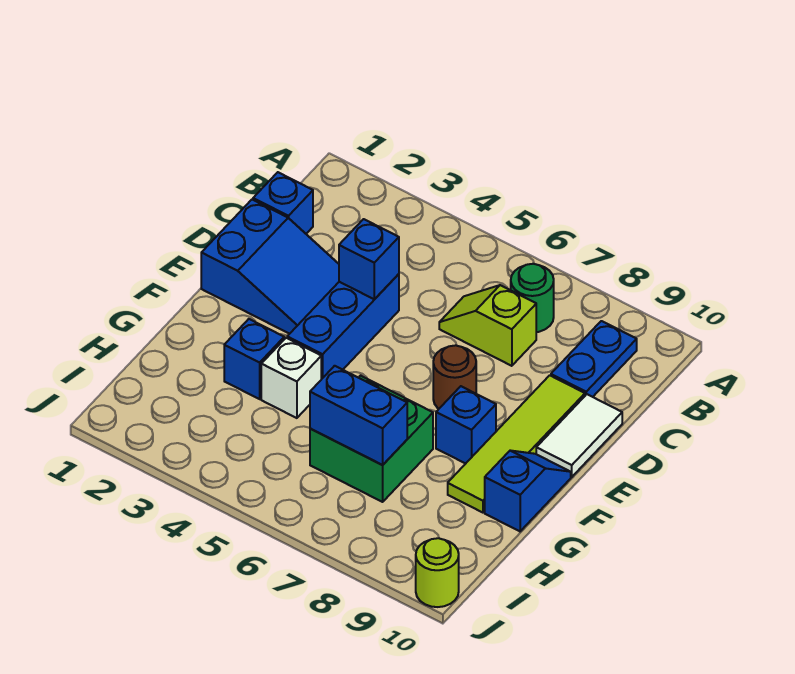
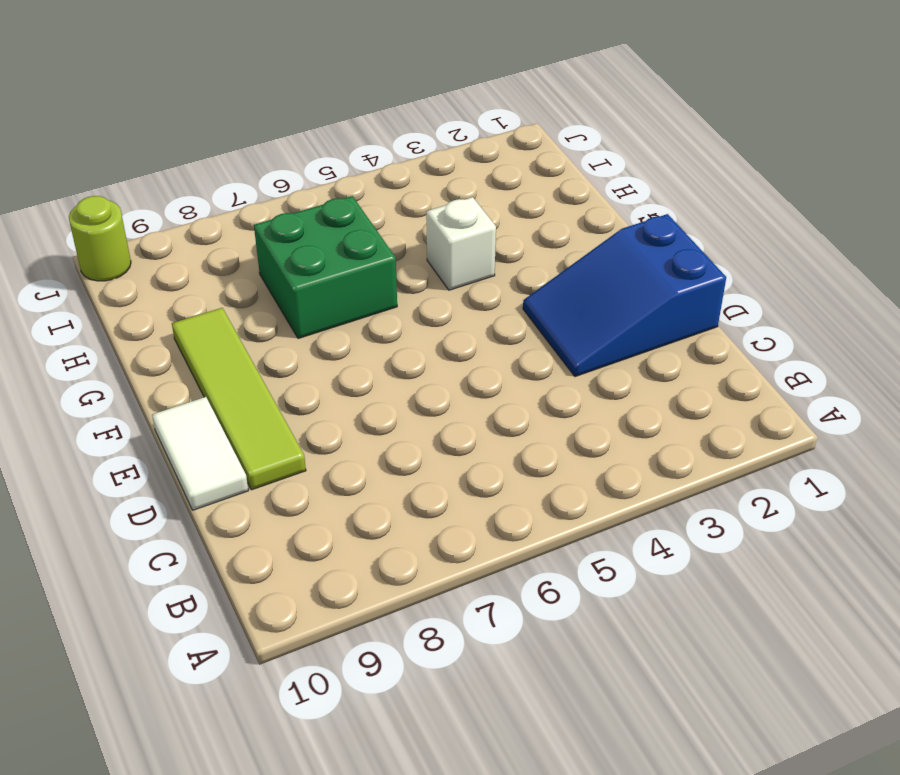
none -> green round brick B7 level 1
none -> blue plate B9:C9 level 1
none -> blue brick C1 level 1

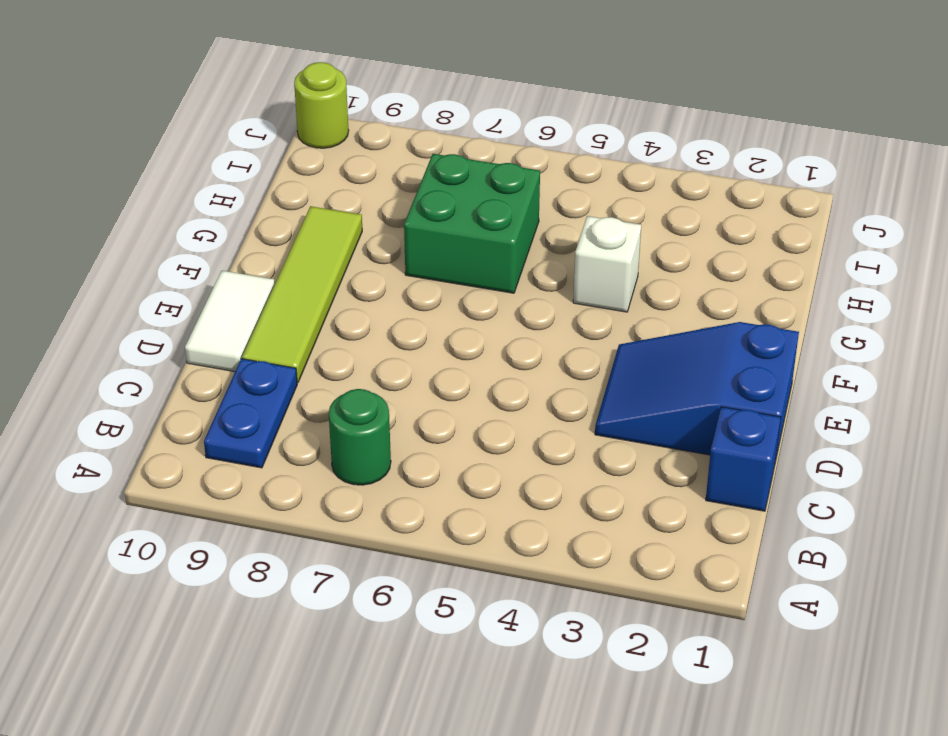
none -> lime slope C6:C7 level 1 top 7
none -> blue brick D4:F4 level 1
none -> brown round brick E7 level 1

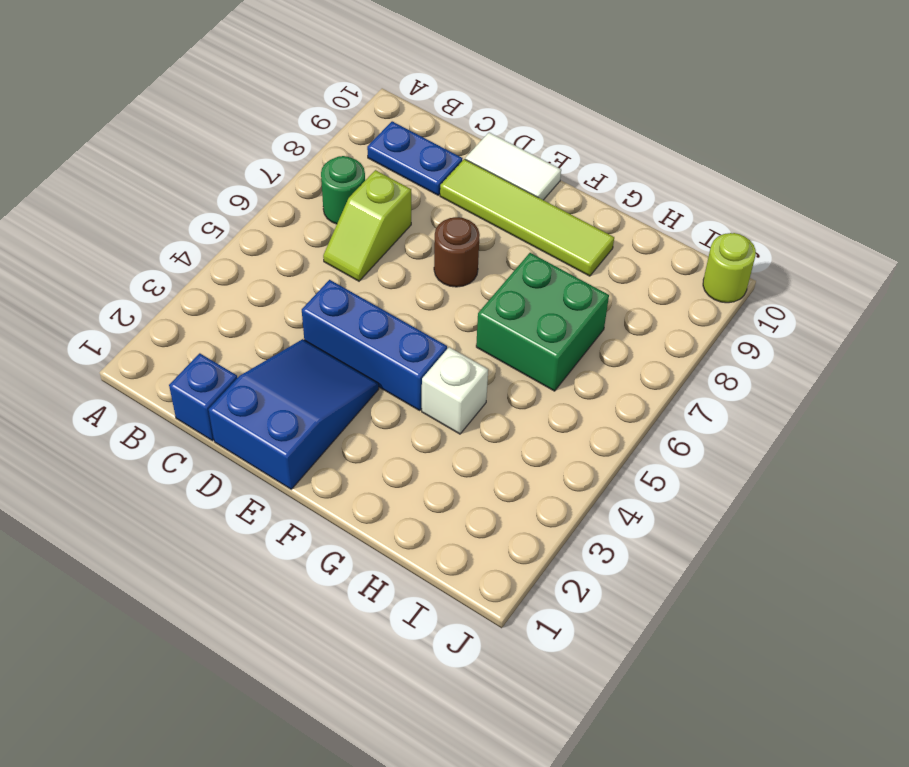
none -> blue brick F8 level 1
none -> blue slope F10:G10 level 1 top G
none -> blue brick G3 level 1

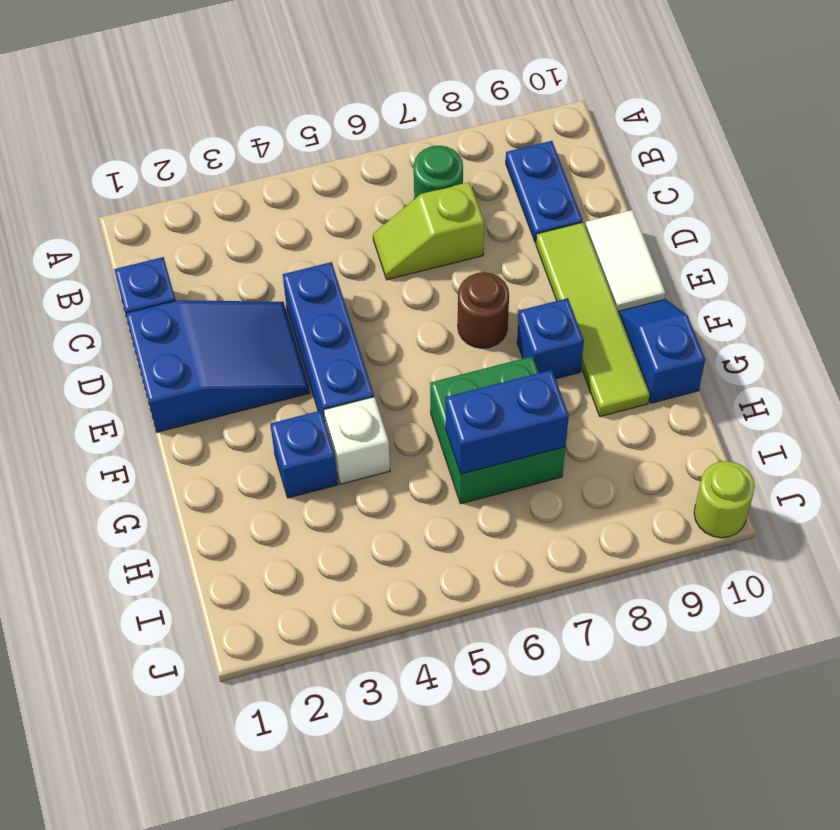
none -> blue brick D4 level 2

